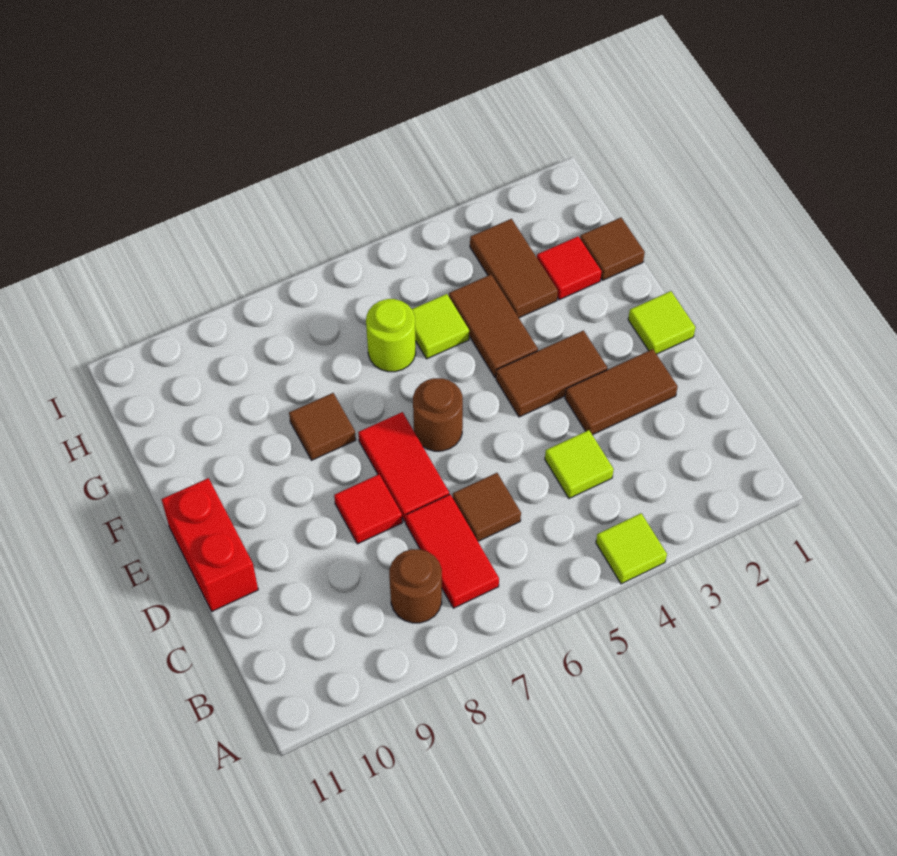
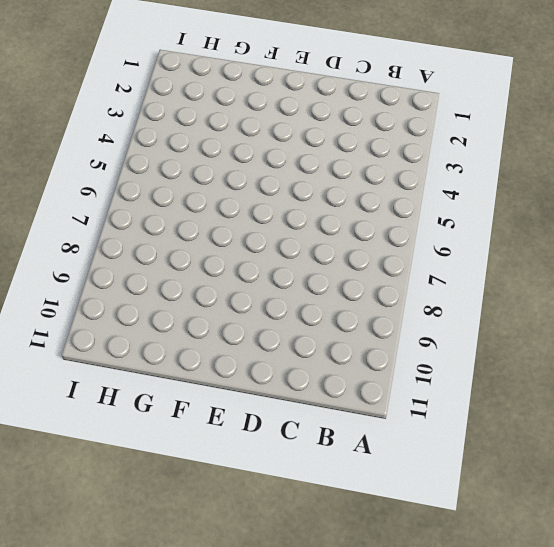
none -> lime tile A4 level 1
none -> red tile B7:C7 level 1
none -> brown round brick B8 level 1

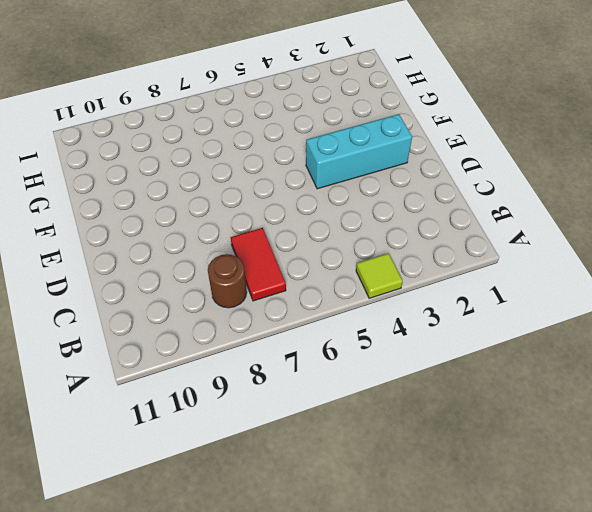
cyan brick E2:E4 level 1 -> brown tile E3:E4 level 1
none -> lime tile C4 level 1
none -> brown tile C6 level 1
none -> brown tile D2:D3 level 1

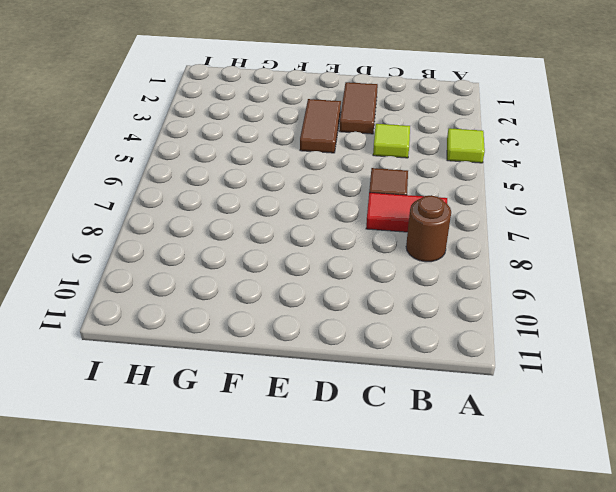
none -> red tile D7:E7 level 1
none -> red tile D8 level 1
none -> red brick D11:E11 level 1

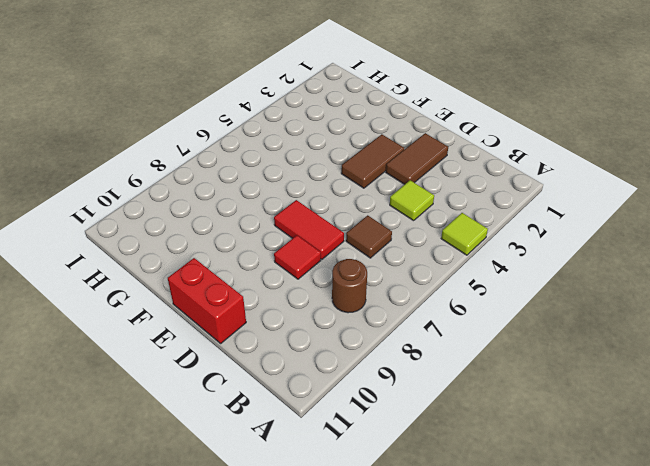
none -> red tile B7:C7 level 1
none -> lime tile E1 level 1
none -> brown round brick E6 level 1

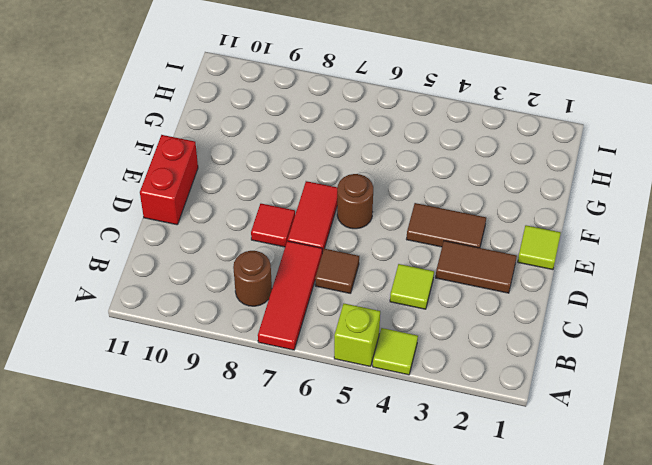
lime brick A5 level 1 -> none
red tile A7:C7 level 1 -> red tile B7:C7 level 1
none -> brown tile F4:G4 level 1
none -> brown tile F8 level 1
none -> brown tile G1 level 1

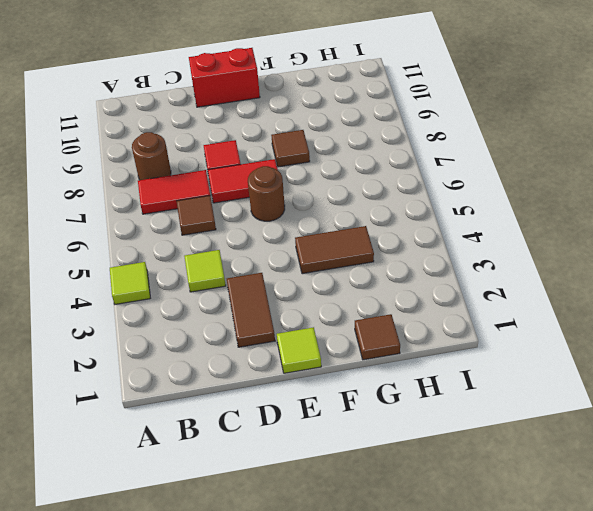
none -> brown tile E3:E4 level 1
none -> red tile G2 level 1
none -> brown tile G3:H3 level 1

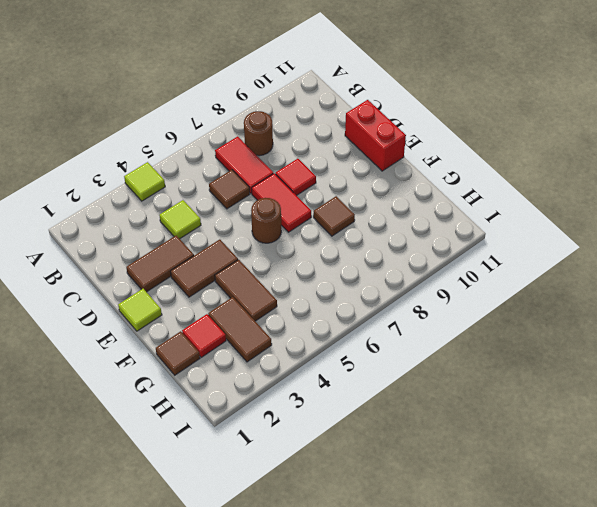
none -> lime tile G5 level 1
none -> lime round brick G6 level 1

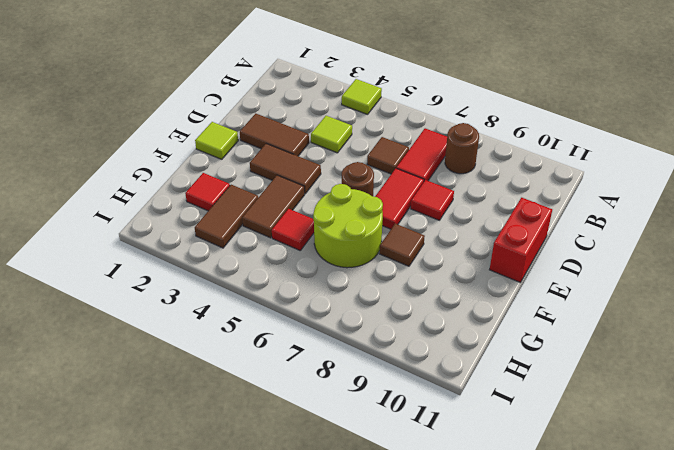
lime round brick F6:G7 level 1 -> lime round brick G6 level 1
red tile G5 level 1 -> lime tile G5 level 1
none -> brown tile G1 level 1

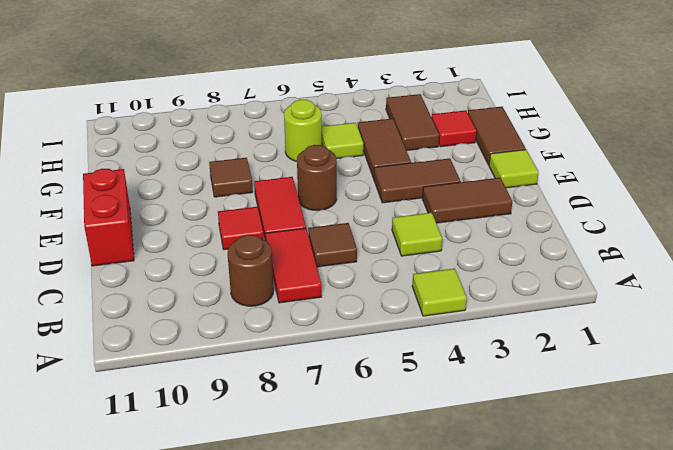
brown tile F1:G1 level 1 -> brown tile G1 level 1

